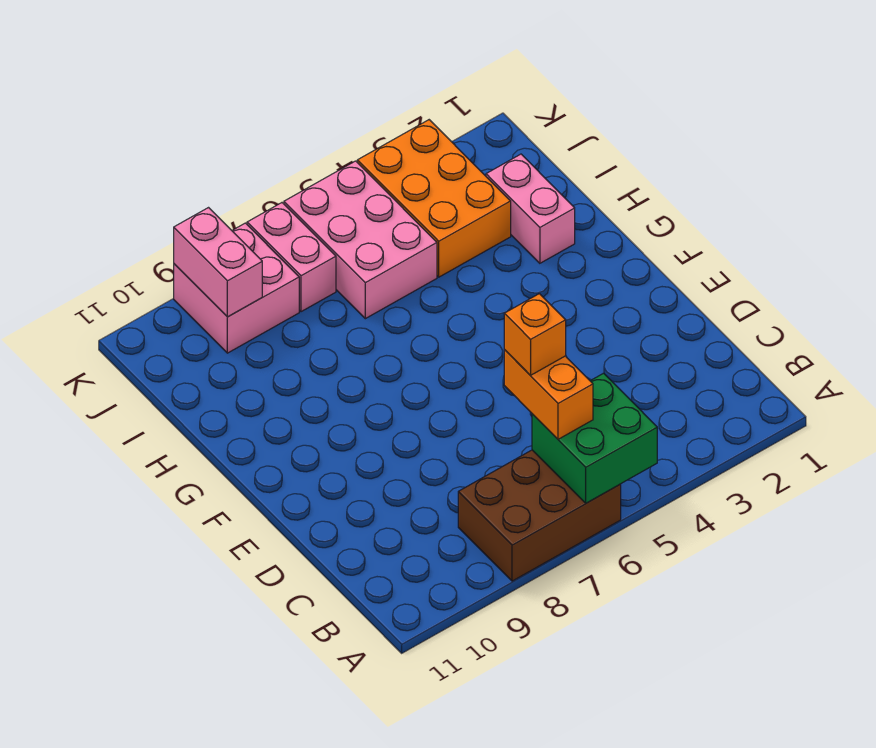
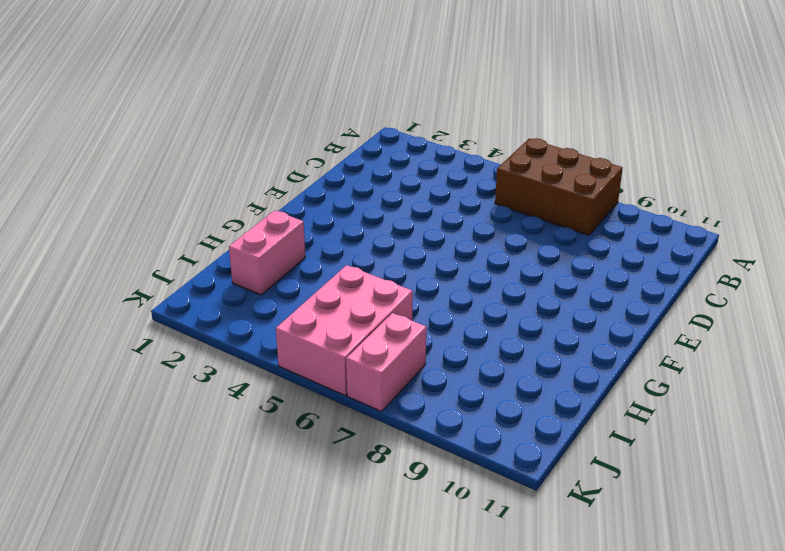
none -> orange brick I3:K4 level 1
none -> pink brick J8:K9 level 1

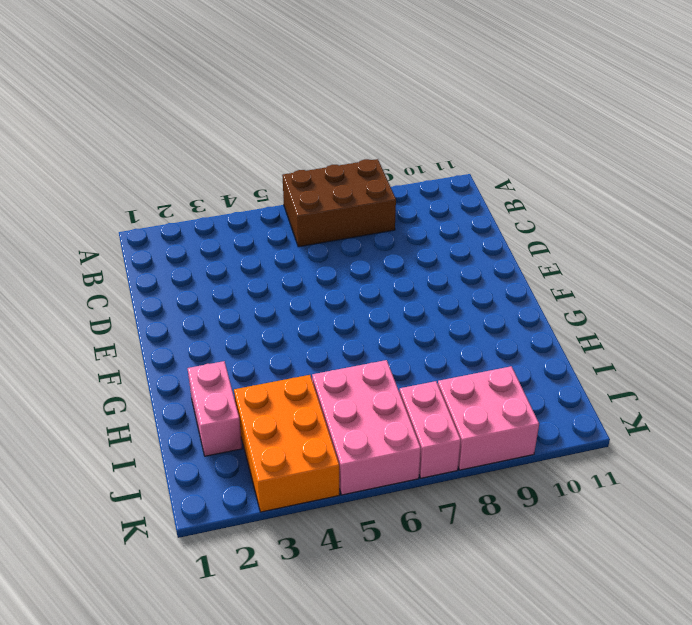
none -> green brick A5:B6 level 2
none -> pink brick J9:K9 level 2

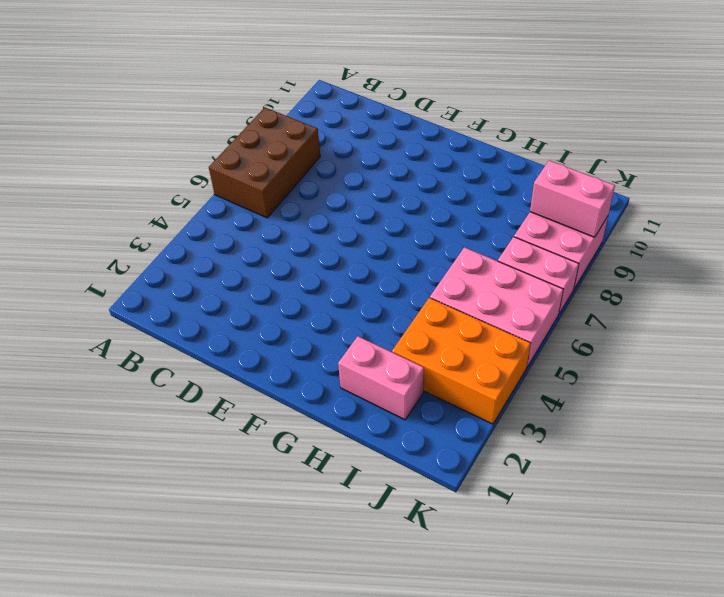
none -> green brick A5:B6 level 2
none -> orange brick B6:C6 level 3

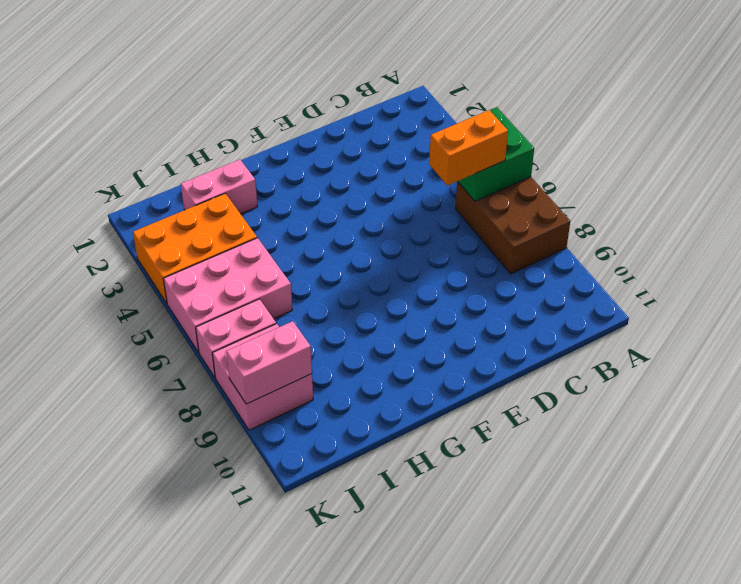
none -> orange brick C6 level 4

